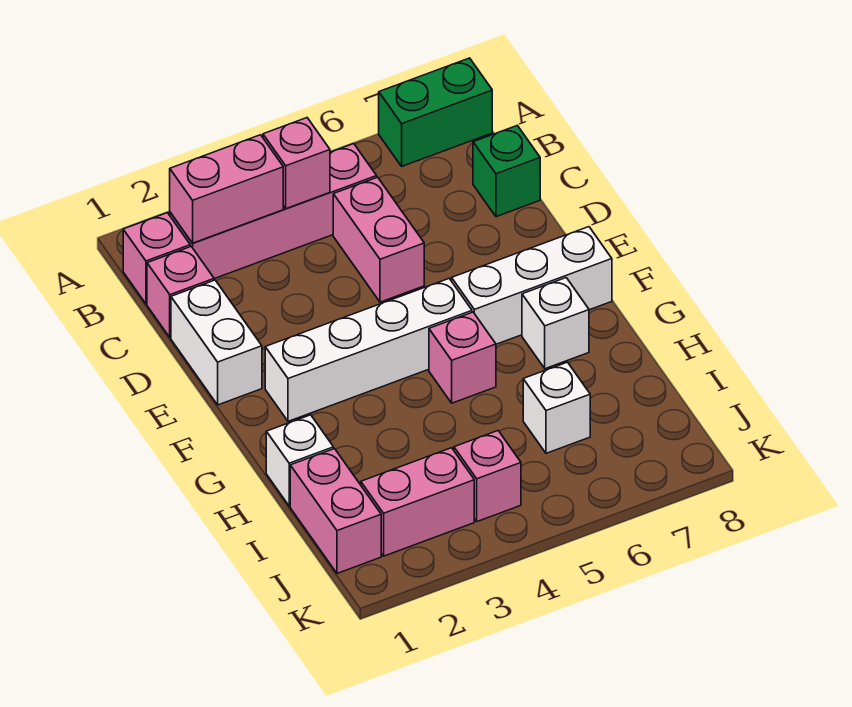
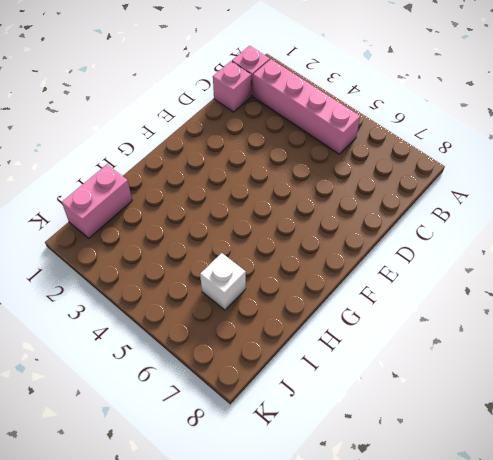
none -> green brick A7:A8 level 1
none -> pink brick C5:D5 level 1
none -> green brick C8 level 1

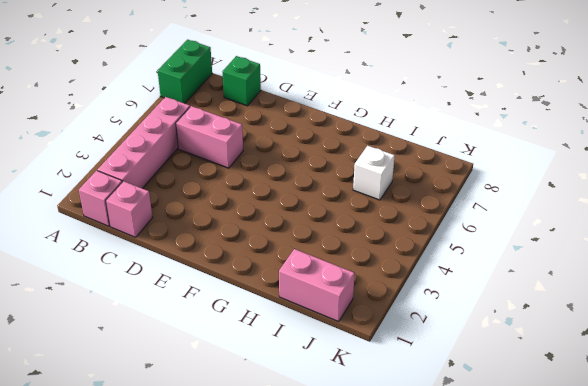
none -> white brick D1:E1 level 1
none -> white brick F2:F5 level 1
none -> white brick F6:F8 level 1

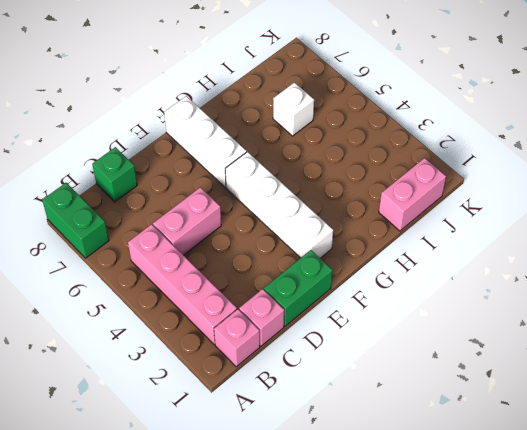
green brick D1:E1 level 1 -> white brick D1:E1 level 1
none -> pink brick G5 level 1
none -> white brick G7 level 1
none -> white brick H1 level 1

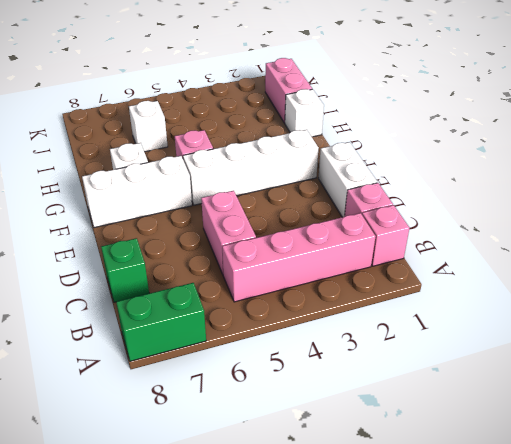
none -> pink brick J2:J3 level 1
none -> pink brick J4 level 1
none -> pink brick B2:B3 level 2

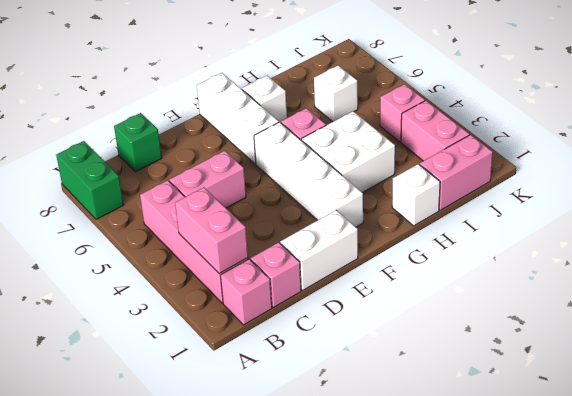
white brick G3:H4 level 1 -> none
none -> pink brick B4 level 2

